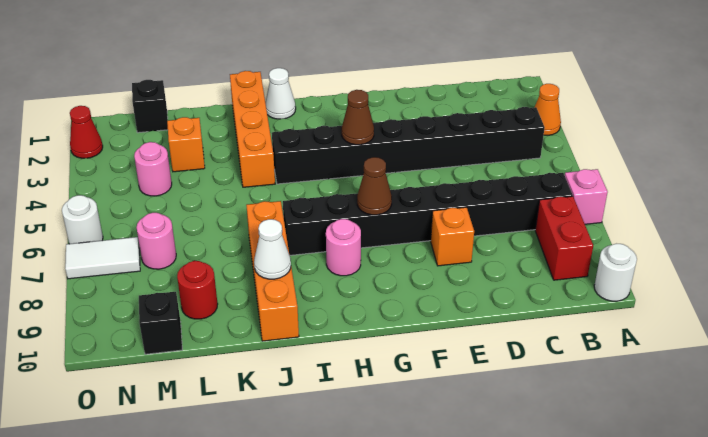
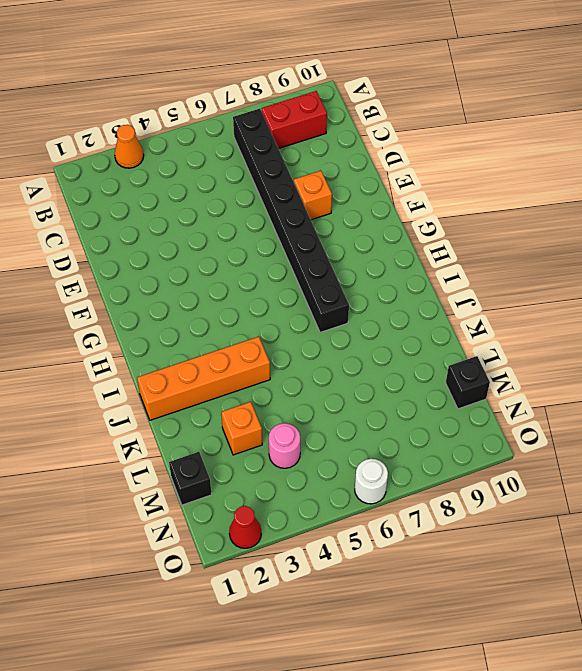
none -> pink brick A7 level 1
none -> white round brick A10 level 1
none -> black brick B4:I4 level 1

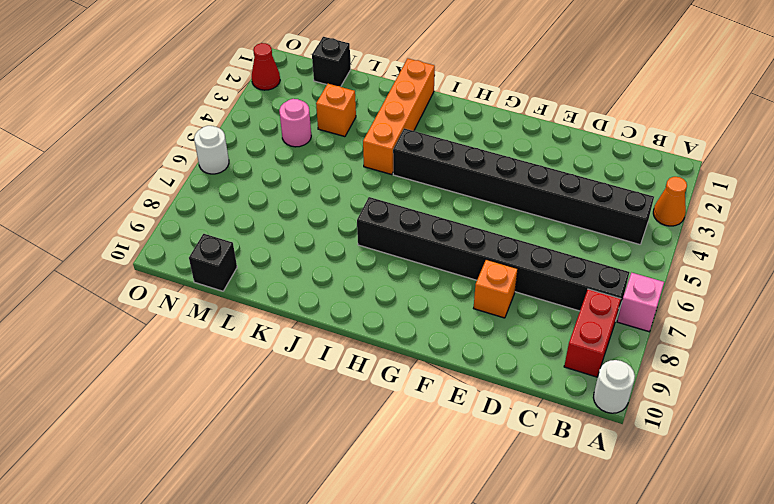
none -> pink round brick H8 level 1
none -> white cone I1 level 1
none -> orange brick J7:J10 level 1

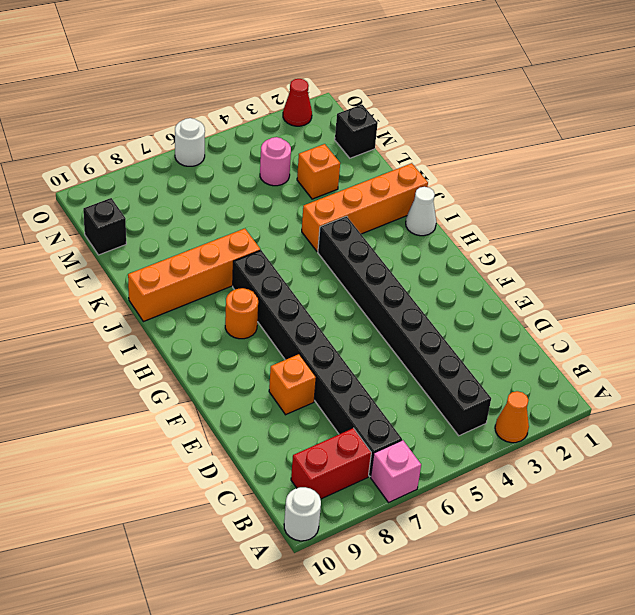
orange round brick H8 level 1 -> pink round brick H8 level 1
none -> red round brick L9 level 1
none -> pink round brick M7 level 1
none -> white tile N7:O7 level 1

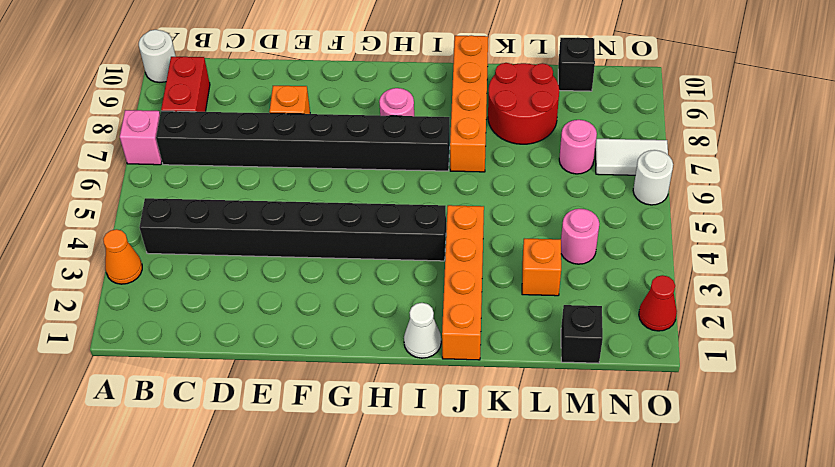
red round brick K8:L9 level 1 -> red round brick L9 level 1
none -> brown cone G4 level 2
none -> brown cone G7 level 2
none -> white cone J9 level 2

